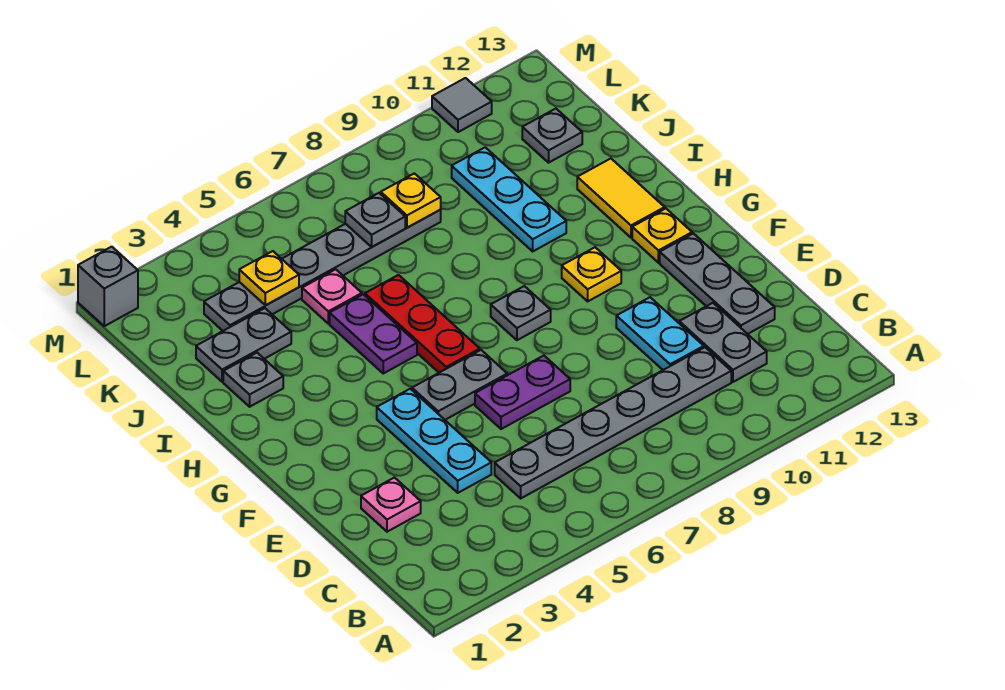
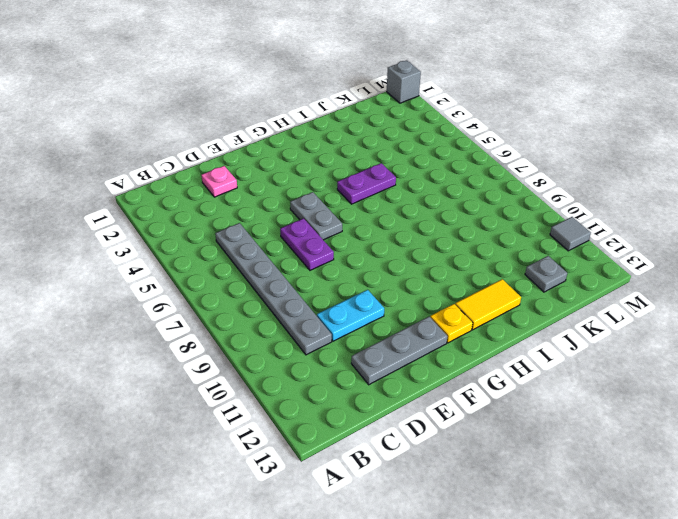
none -> grey plate C11:D11 level 1
none -> cyan plate D4:F4 level 1
none -> red plate G6:I6 level 1

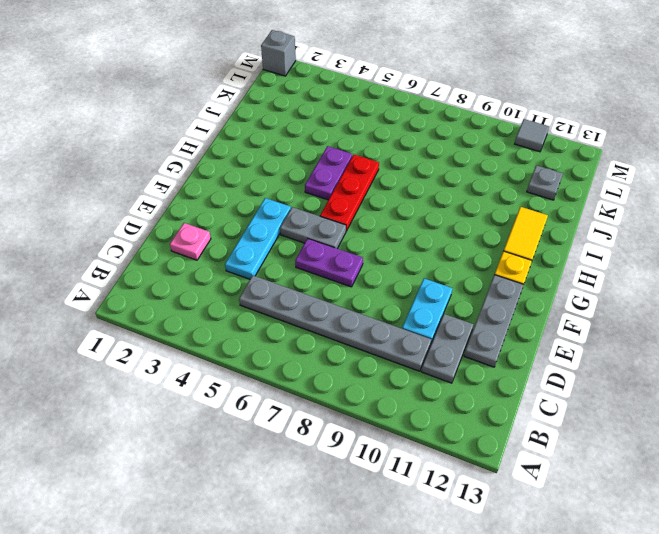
none -> grey plate G8 level 1
none -> yellow plate G10 level 1
none -> grey plate I2 level 1

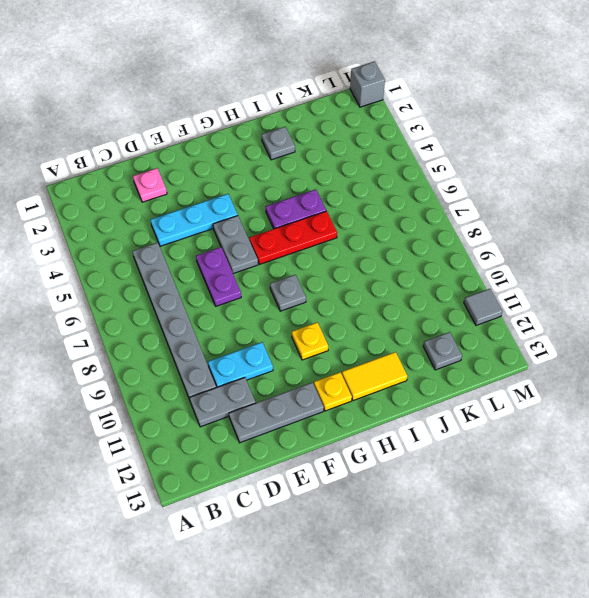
none -> cyan plate I10:K10 level 1
none -> grey plate J2:J3 level 1
none -> pink plate J5 level 1

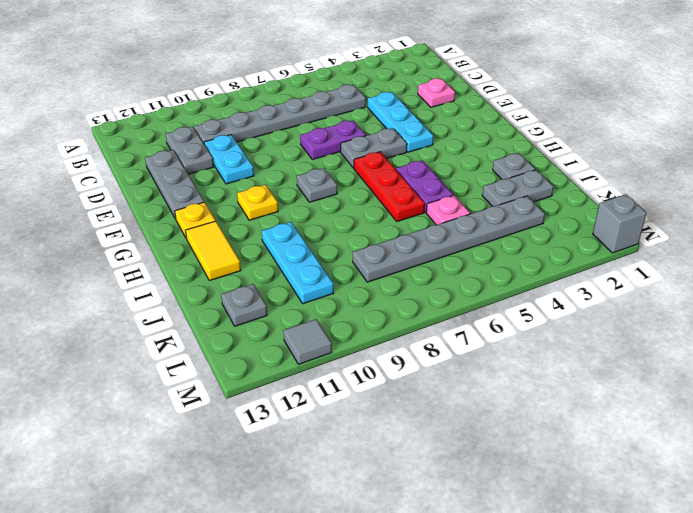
none -> yellow plate K4 level 2
none -> grey plate K7 level 2
none -> yellow plate K8 level 2

